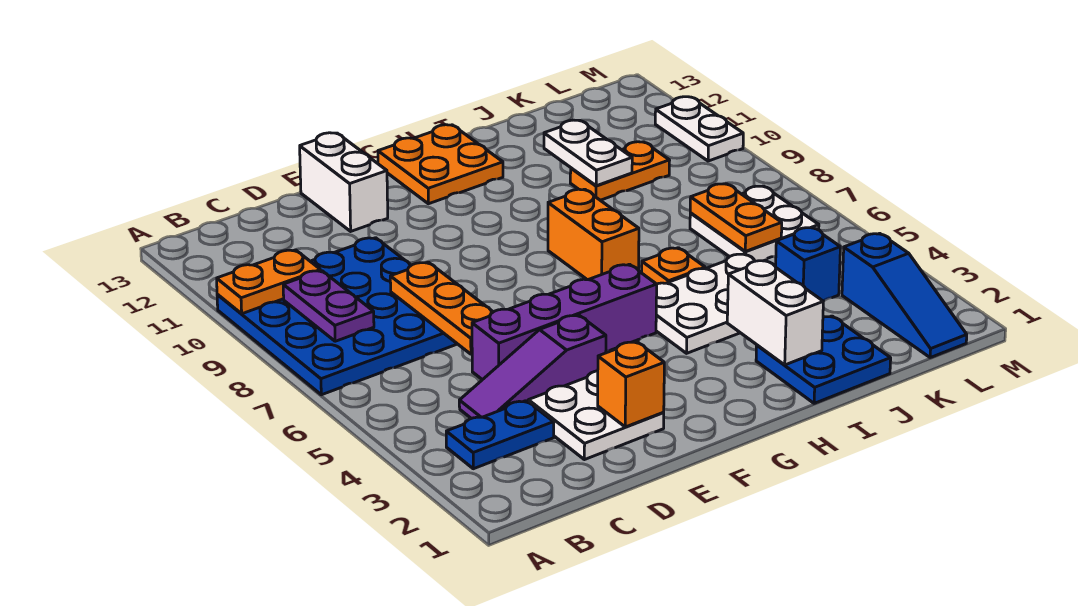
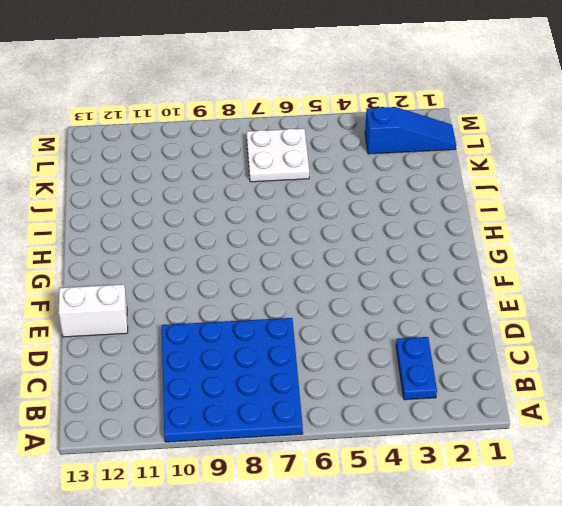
none -> purple slope C4:E4 level 1 top E
none -> white plate D2:E3 level 1
none -> purple brick D5:G5 level 1

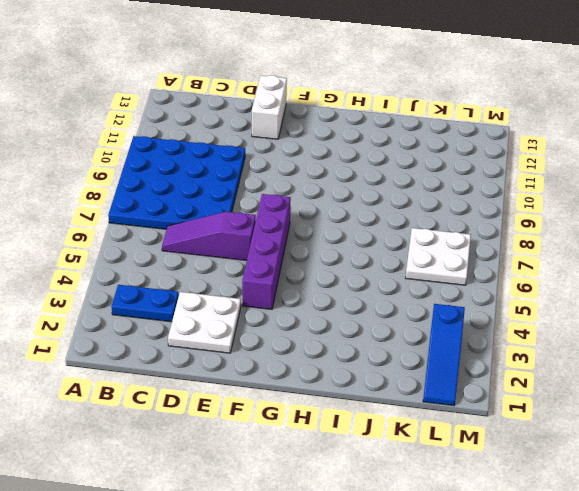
purple slope C6:E6 level 1 top E -> purple slope C4:E4 level 1 top E
purple brick F4:F7 level 1 -> purple brick D5:G5 level 1
none -> orange plate G12:H13 level 1
none -> white plate H4:J5 level 1
none -> orange brick H7:H8 level 1

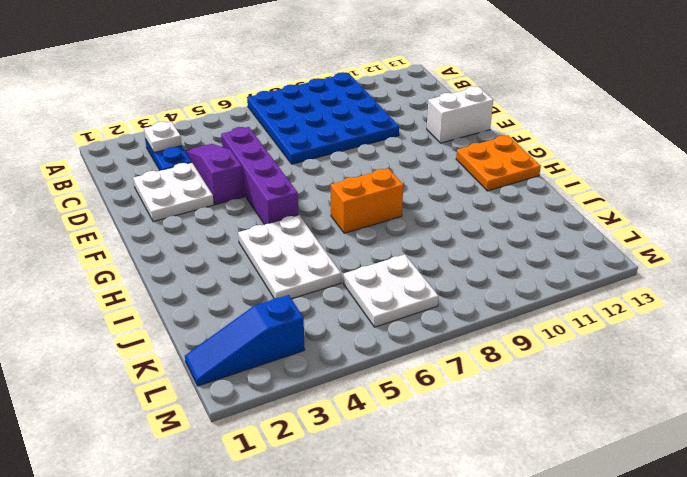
white plate B3 level 2 -> none
none -> blue plate I1:J2 level 1
none -> orange plate I6 level 1
none -> orange plate J10:K10 level 1

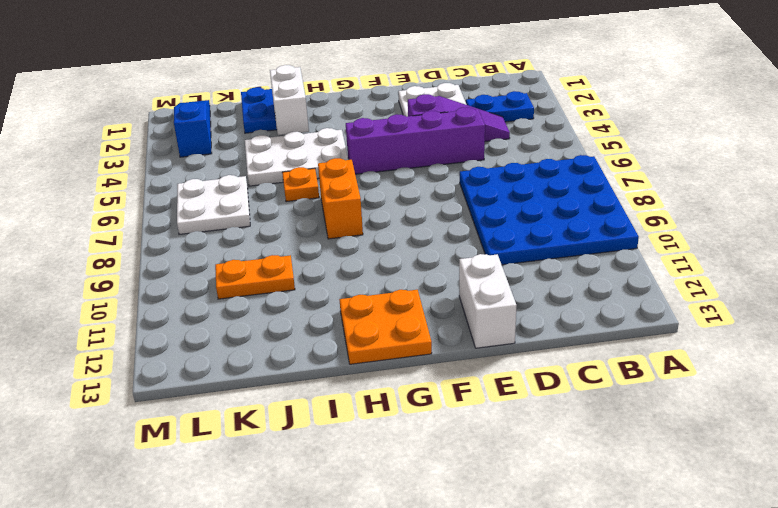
none -> blue brick K4 level 1
none -> white plate M10:M11 level 1
none -> orange plate A10:B10 level 2

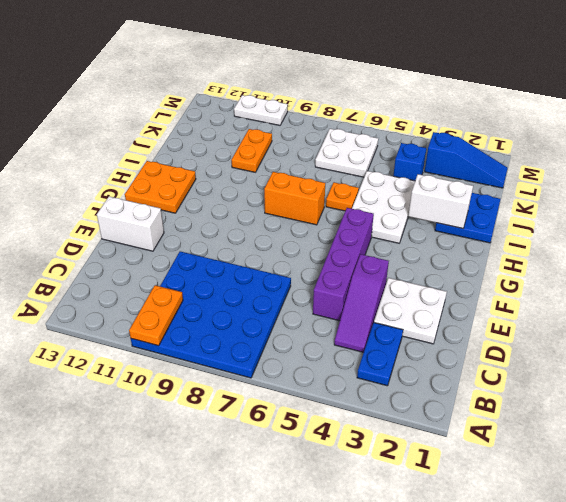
none -> purple plate B8:B9 level 2
none -> orange plate D6:D8 level 2
none -> orange brick E2 level 2

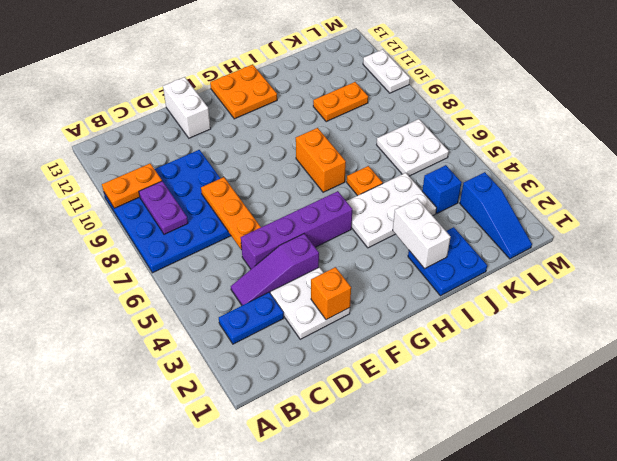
none -> white plate J10:J11 level 2
none -> orange plate K6:K7 level 2

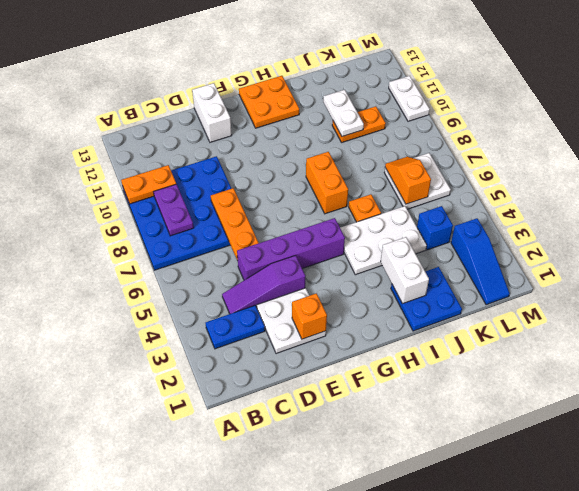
orange slope K6:K7 level 2 top 6 -> orange plate K6:K7 level 2

